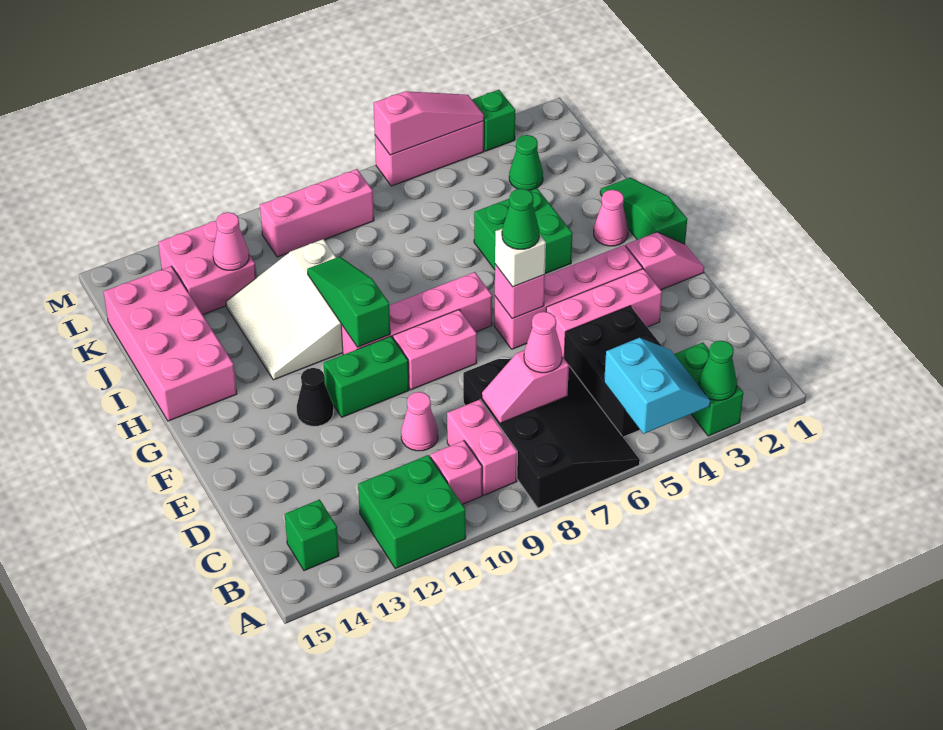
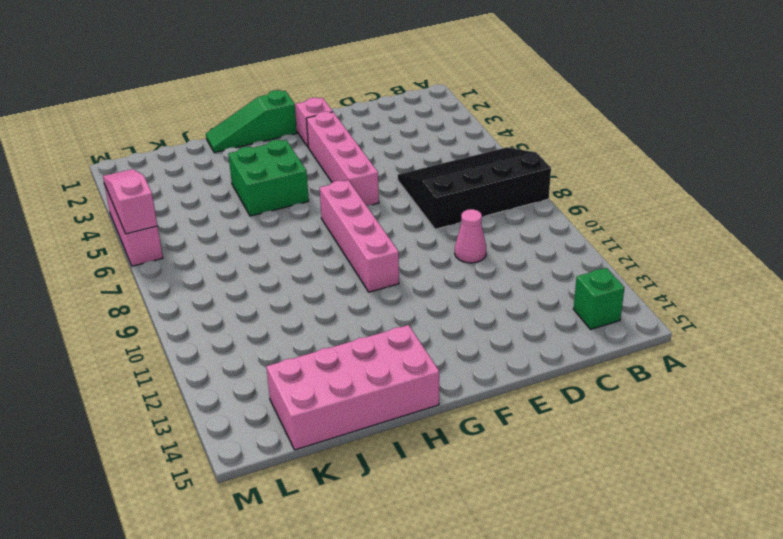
none -> green brick A3:B3 level 1
none -> green brick A11:B12 level 1
none -> black brick B4:D5 level 1
none -> pink brick B9:C9 level 1

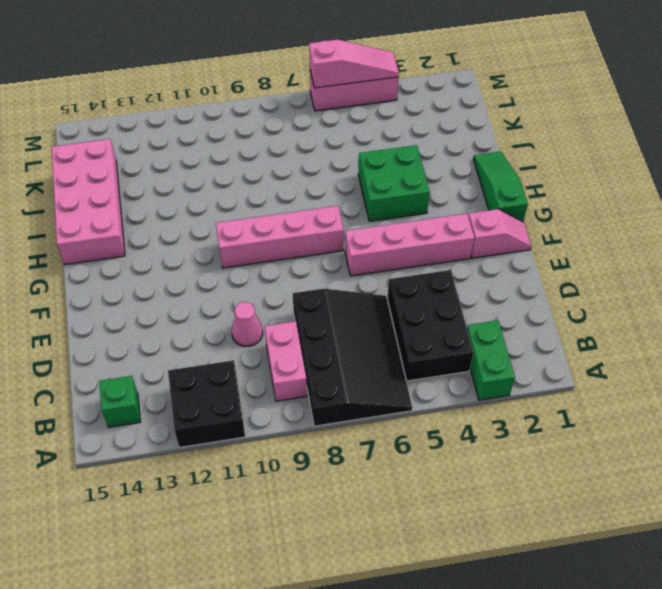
black brick A11:B12 level 1 -> green brick A11:B12 level 1
none -> pink brick B10 level 1
none -> pink brick E3:E5 level 1
none -> pink brick F8:F9 level 1
none -> green brick F10:F11 level 1

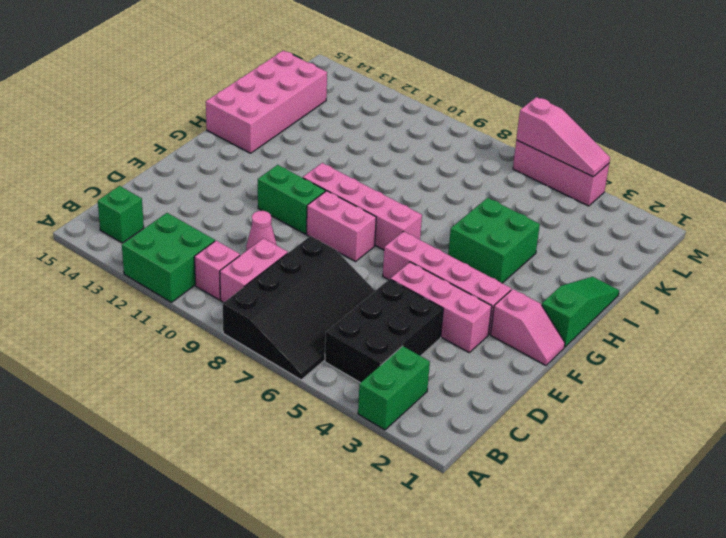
none -> black cone F12 level 1
none -> pink cone H2 level 1
none -> white slope H10:J12 level 1 top 10
none -> green cone K3 level 1

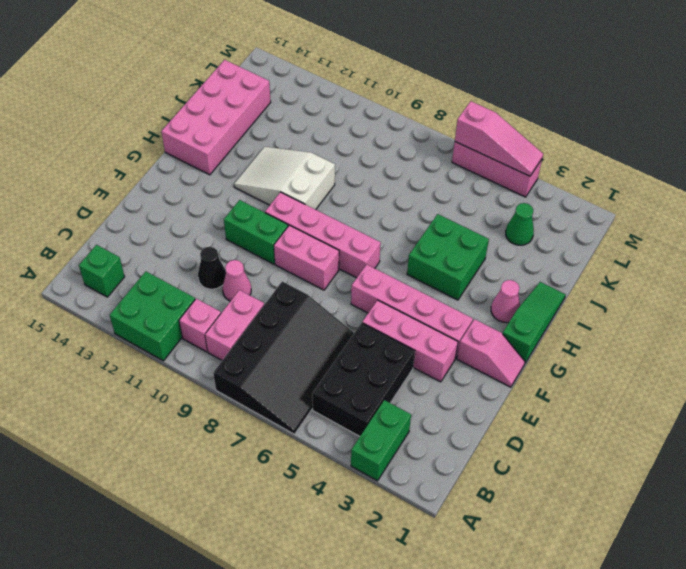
black cone D11 level 1 -> black cone F12 level 1
white slope H10:I12 level 1 top 10 -> white slope H10:J12 level 1 top 10
none -> pink brick K12:L13 level 1
none -> pink brick L8:L10 level 1
none -> green brick M3 level 1
none -> green cone A3 level 2

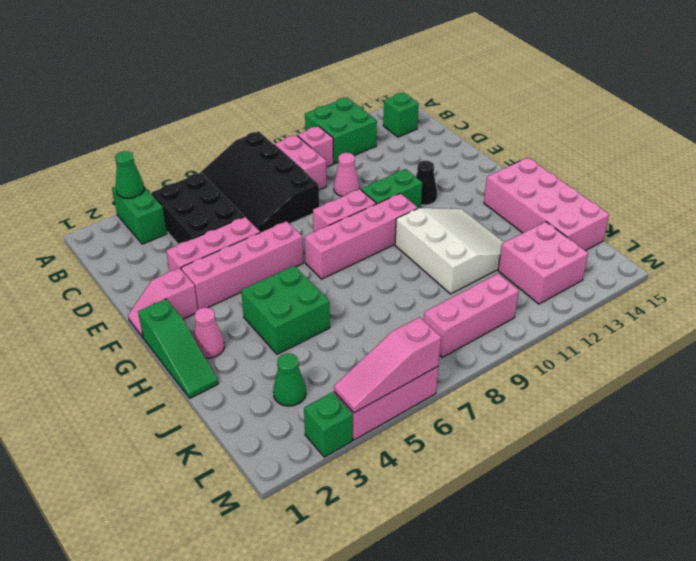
none -> cyan slope A4:B5 level 2 top 5
none -> pink slope C7:C8 level 2 top 7
none -> pink brick F6 level 2
none -> green slope G10:I10 level 2 top G

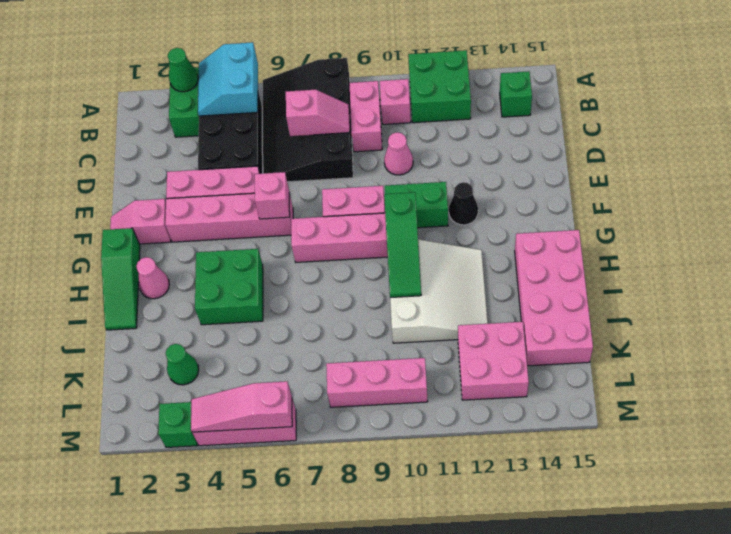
none -> pink cone K12 level 2
none -> pink cone C7 level 3
none -> white brick F6 level 3
none -> green cone F6 level 4

